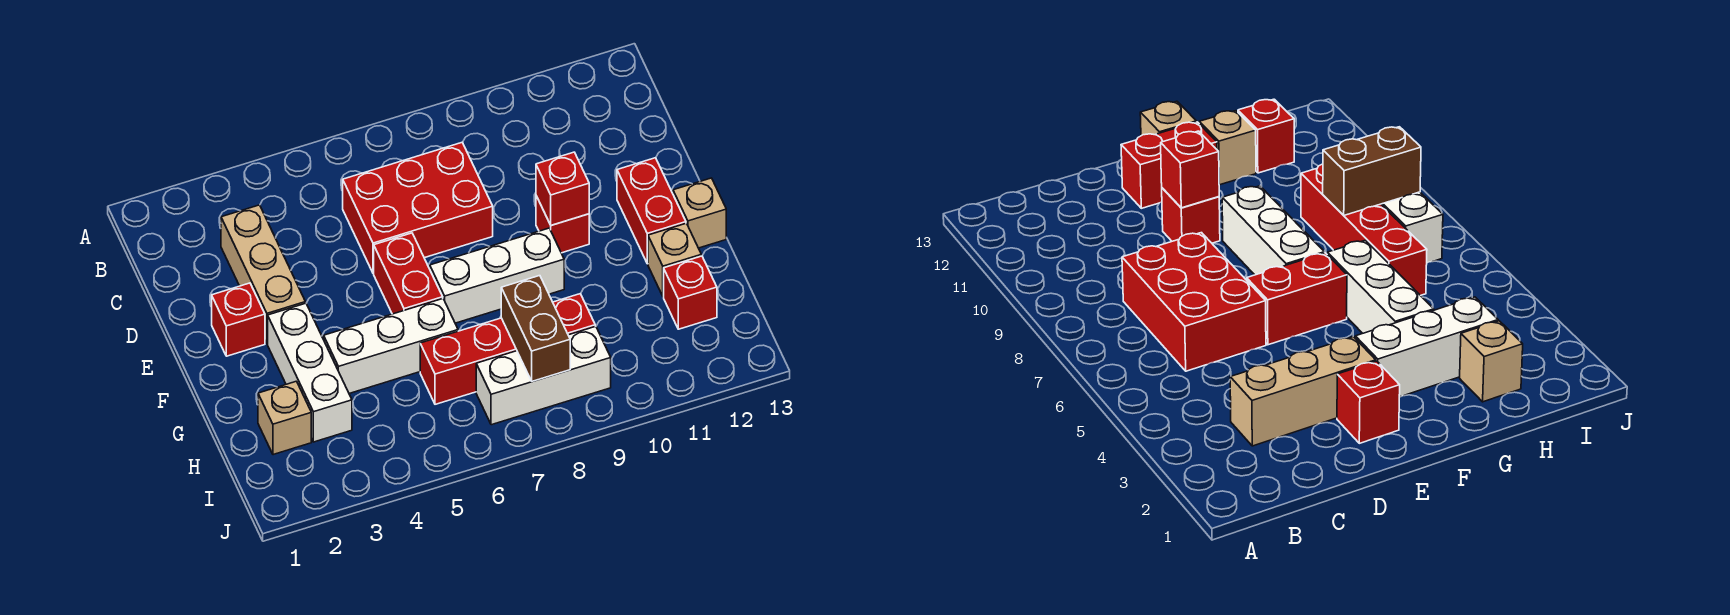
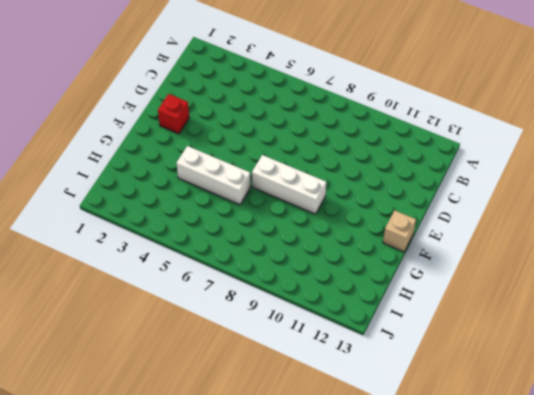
none -> tan brick C3:E3 level 1
none -> red brick C6:D8 level 1
none -> red brick E6:F6 level 1

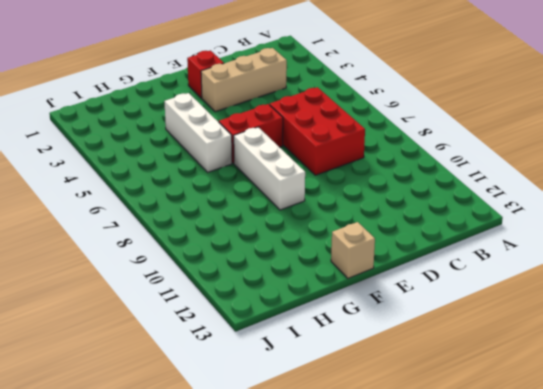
none -> red brick E10 level 1
none -> red brick E12:F12 level 1
none -> white brick F3:H3 level 1

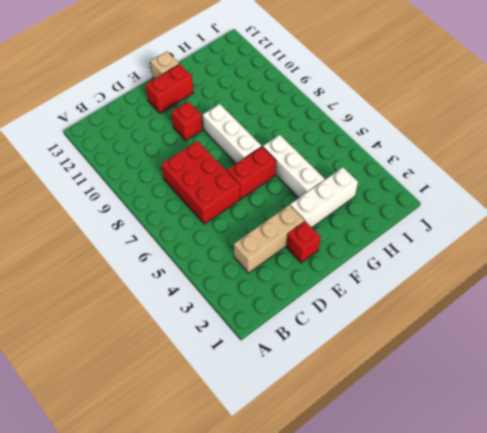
none -> tan brick G12 level 1
none -> tan brick H2 level 1
none -> red brick H6:H9 level 1

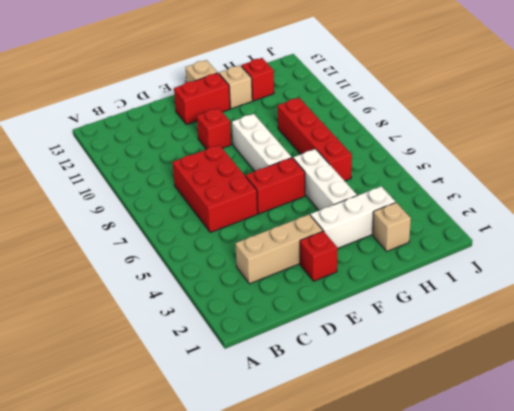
none -> white brick I7:I9 level 1
none -> red brick E10 level 2
none -> brown brick H8:I8 level 2

